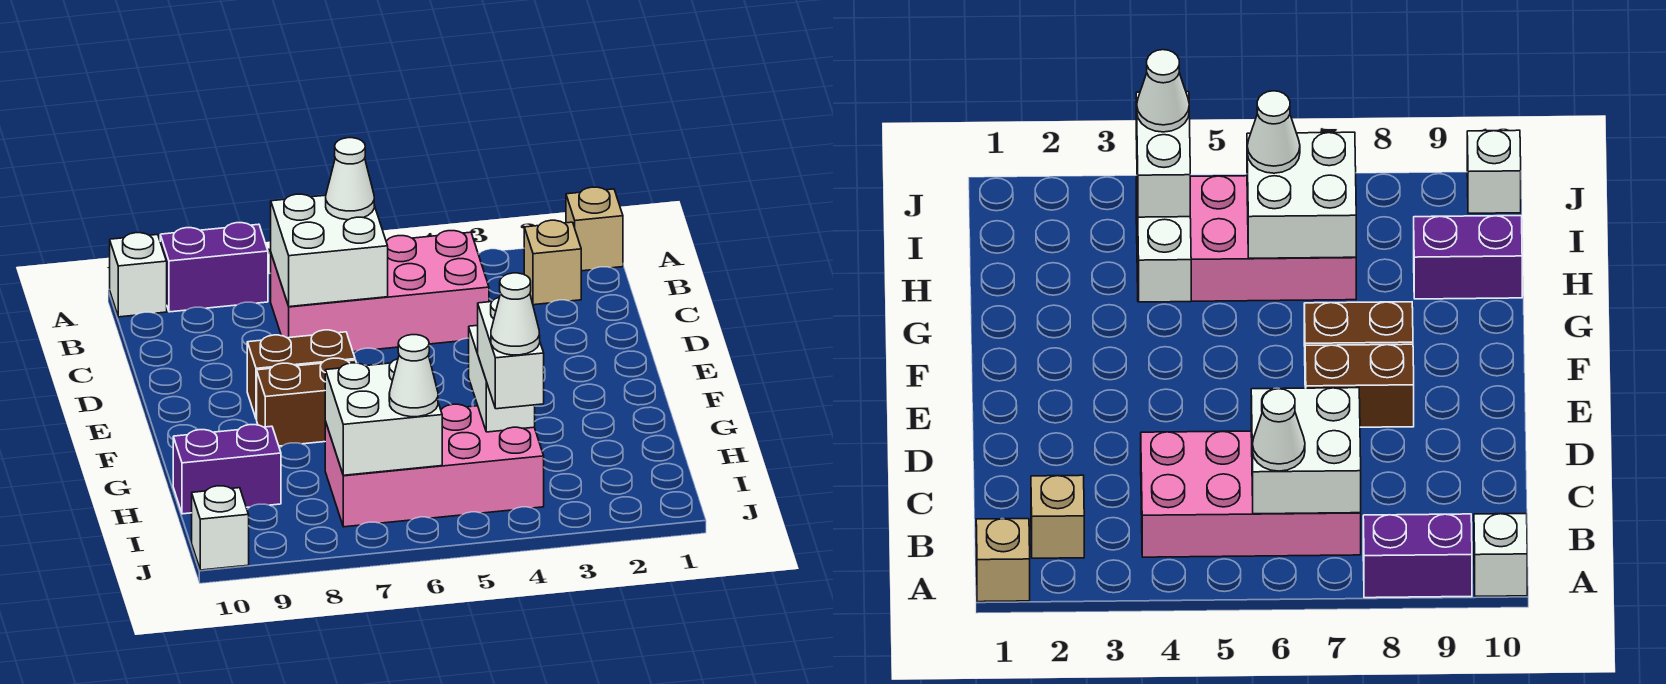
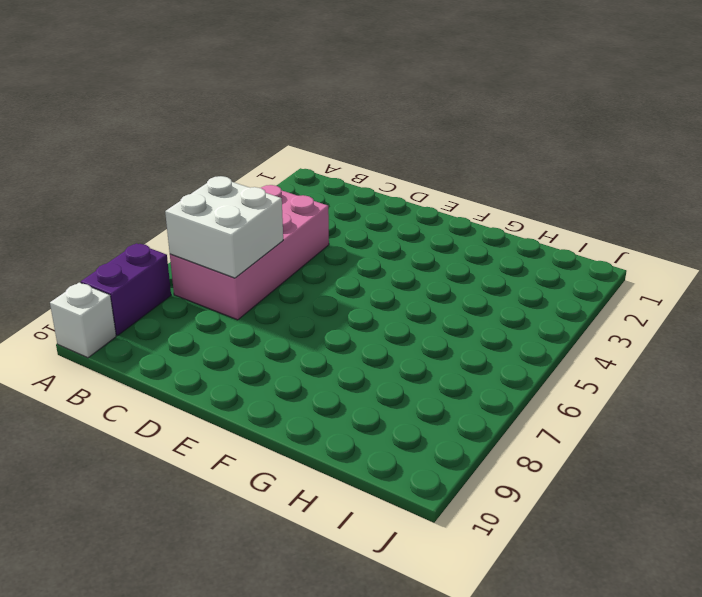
none -> tan brick A1 level 1
none -> tan brick B2 level 1
none -> brown brick E7:E8 level 1

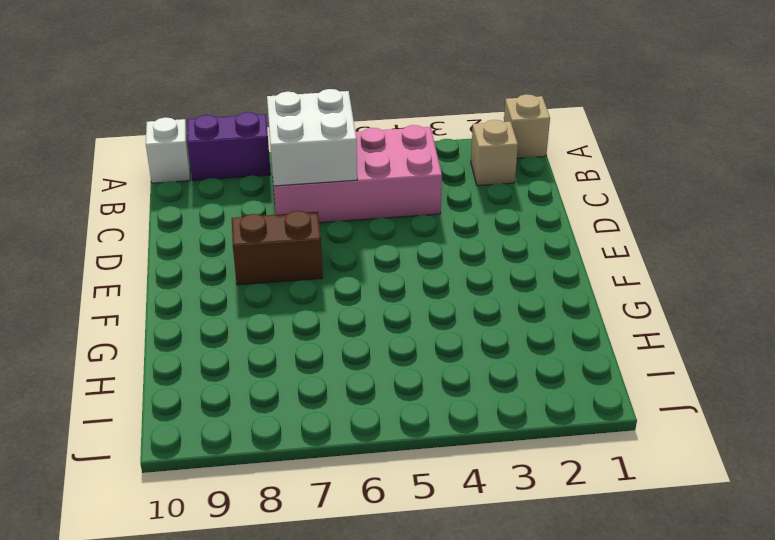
none -> brown brick F7:F8 level 1
none -> pink brick H4:I7 level 1
none -> purple brick H9:H10 level 1

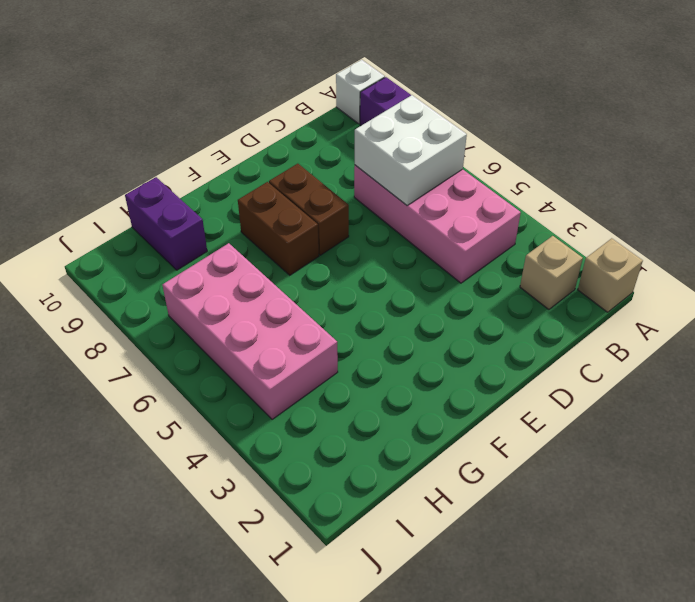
none -> white brick J10 level 1
none -> white brick G4:H4 level 2
none -> white brick H6:I7 level 2

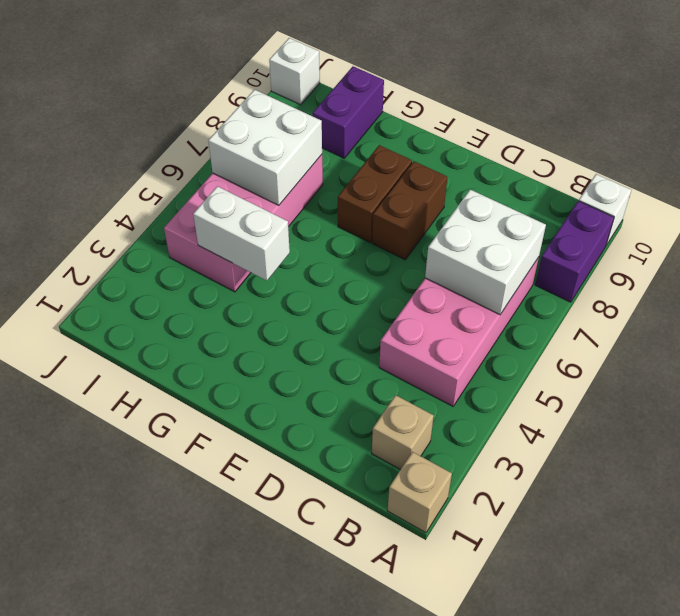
none -> white cone B6 level 3
none -> white brick H4:I4 level 3
none -> white cone I6 level 3

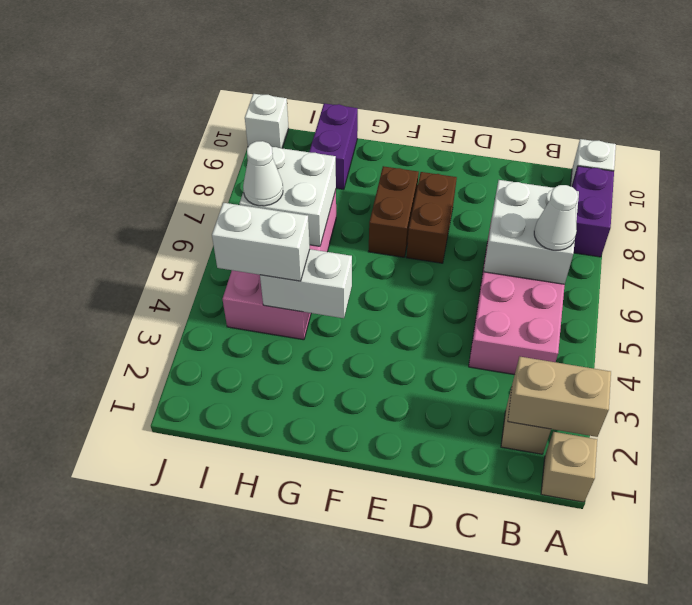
tan brick A2:B2 level 2 -> none
none -> white cone I4 level 4

